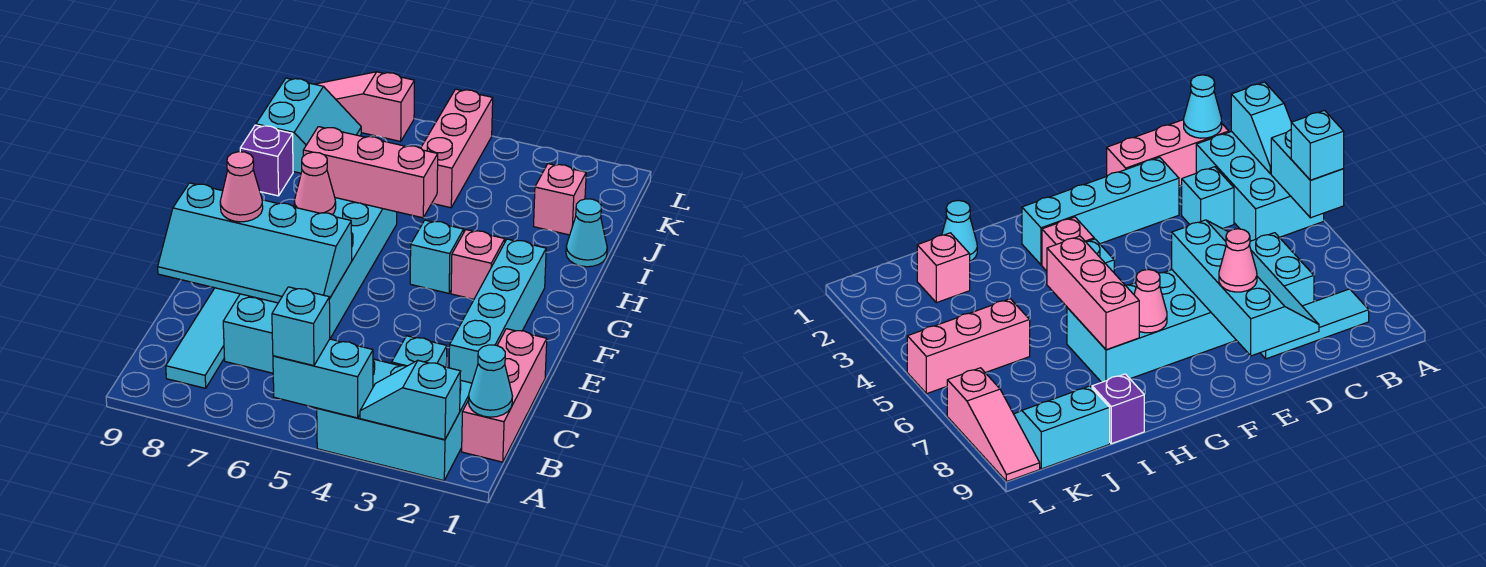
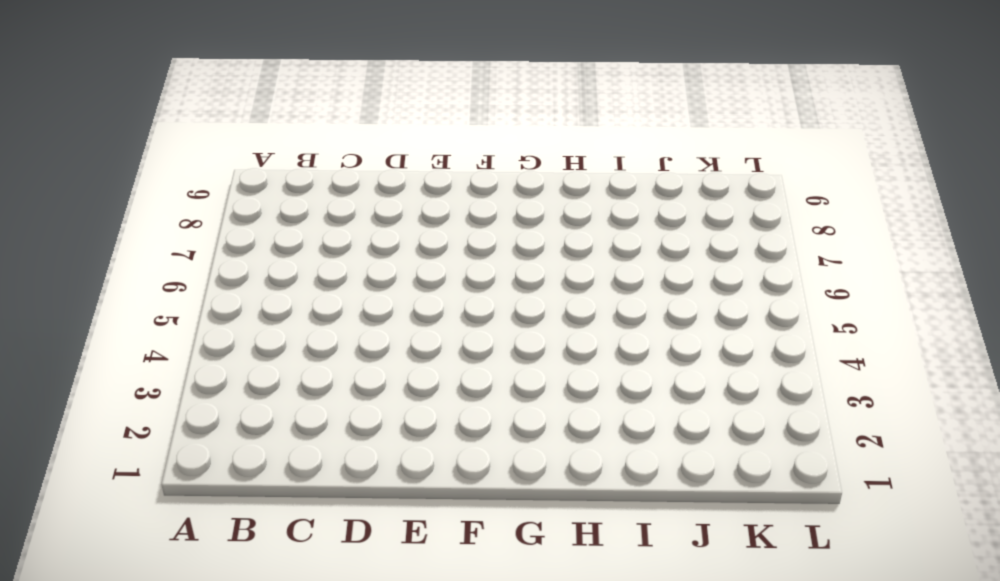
none -> cyan brick A2:B4 level 1
none -> pink brick B1:D1 level 1
none -> cyan tile B8:D8 level 1

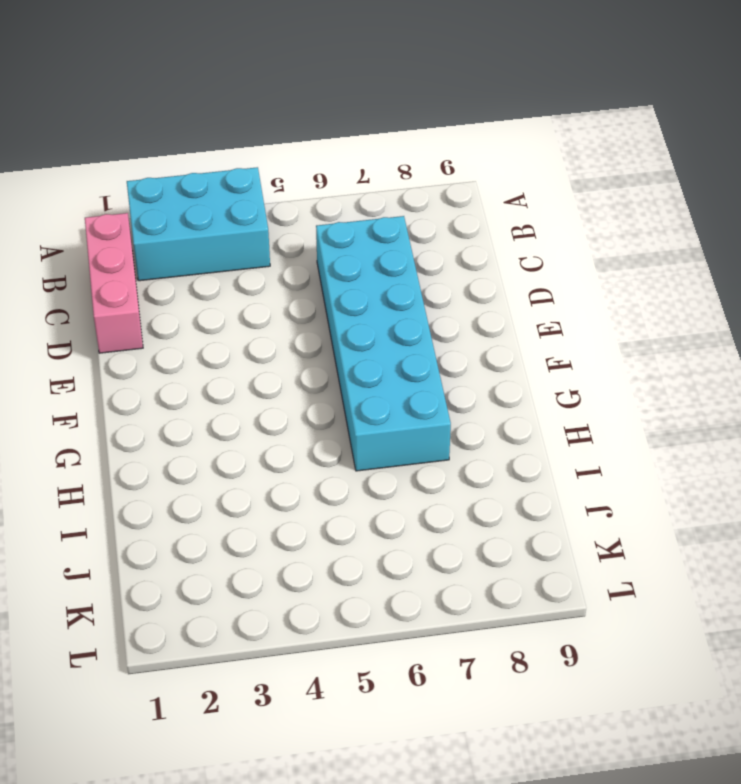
none -> cyan tile B8:D8 level 1
none -> cyan brick C3 level 1
none -> cyan brick D2:G2 level 1

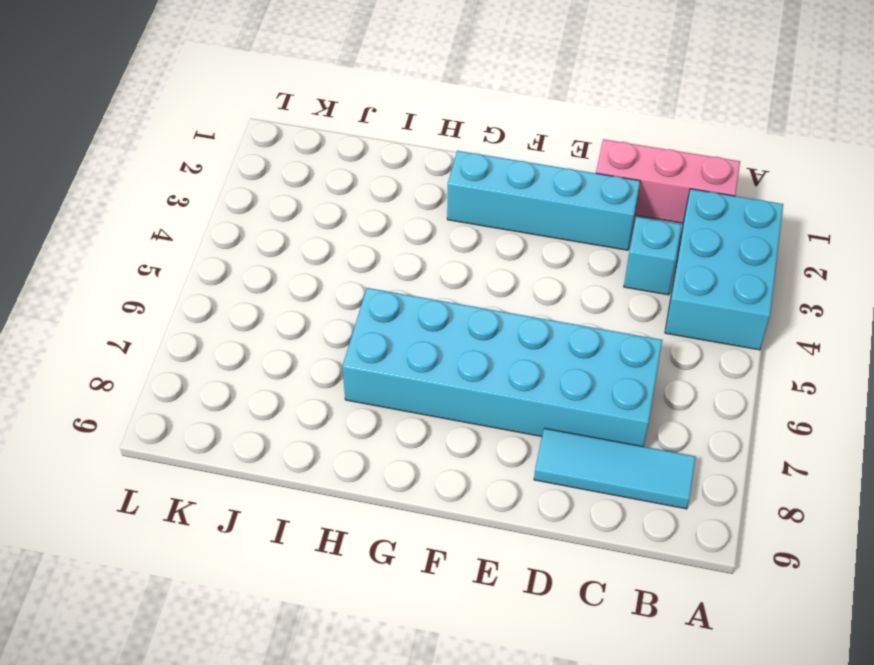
none -> pink brick G3 level 1
none -> cyan brick G4 level 1
none -> cyan cone I1 level 1

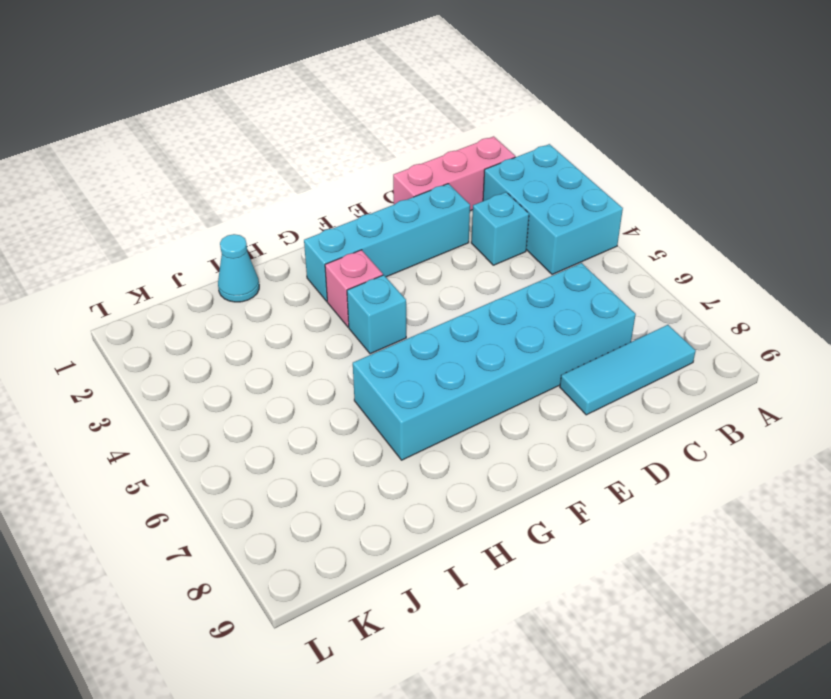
none -> purple brick I9 level 1
none -> pink brick J2 level 1
none -> pink brick J5:L5 level 1

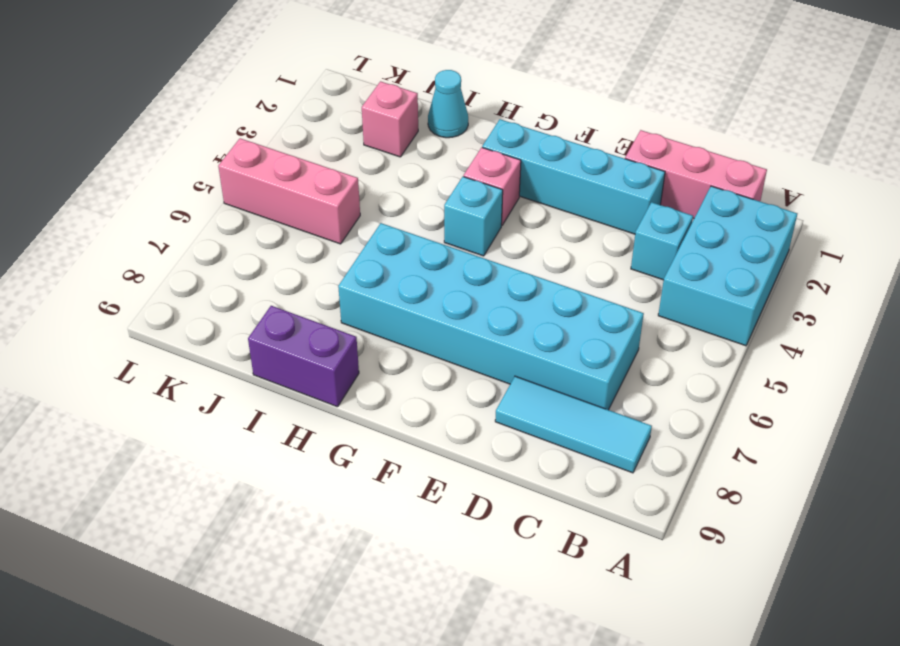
purple brick H9:I9 level 1 -> purple brick I9 level 1
none -> cyan slope J8:K9 level 1 top 9
none -> pink slope L7:L9 level 1 top 7
none -> cyan slope A2:A3 level 2 top 2

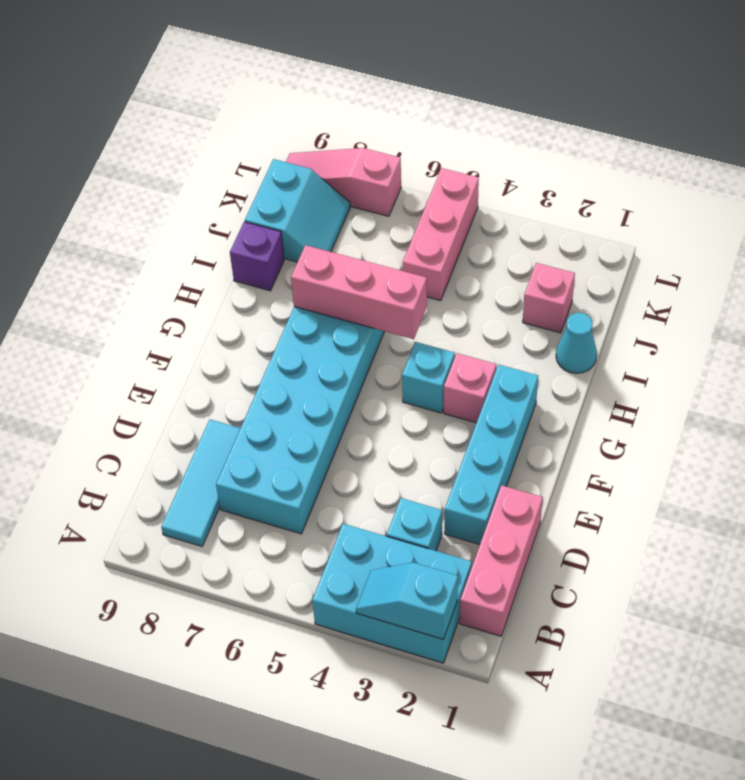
none -> cyan brick A4:A5 level 2
none -> cyan cone B1 level 2
none -> cyan slope D6:E9 level 2 top E

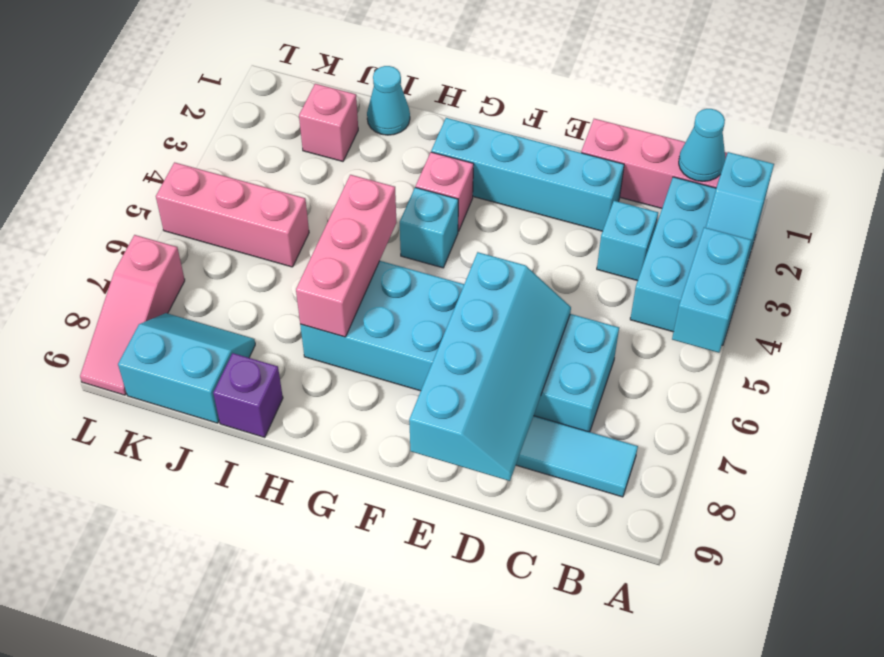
none -> pink cone G7 level 2
none -> cyan brick A5 level 3
none -> pink cone E8 level 3

